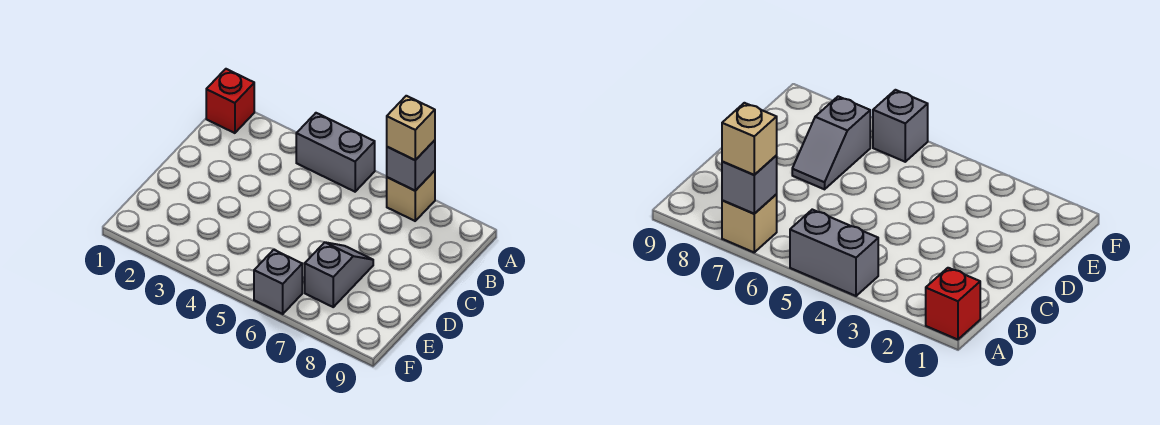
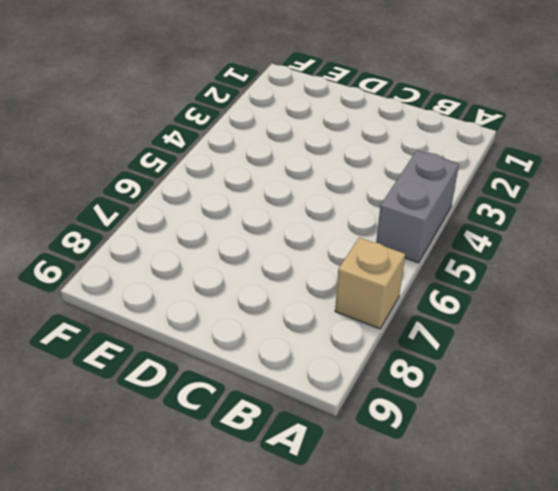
none -> red brick A1 level 1
none -> grey slope D7:E7 level 1 top E

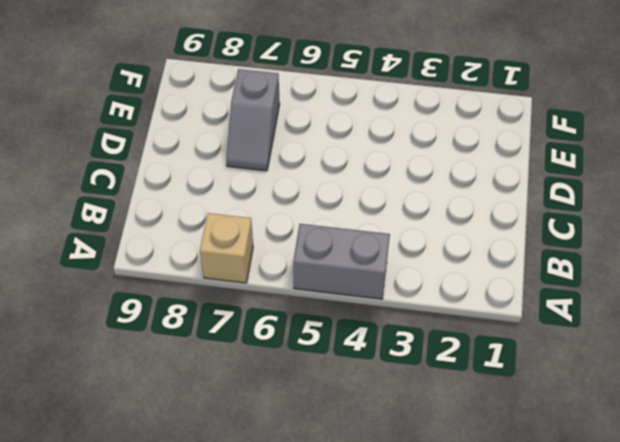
none -> red brick A1 level 1
none -> grey brick F6 level 1

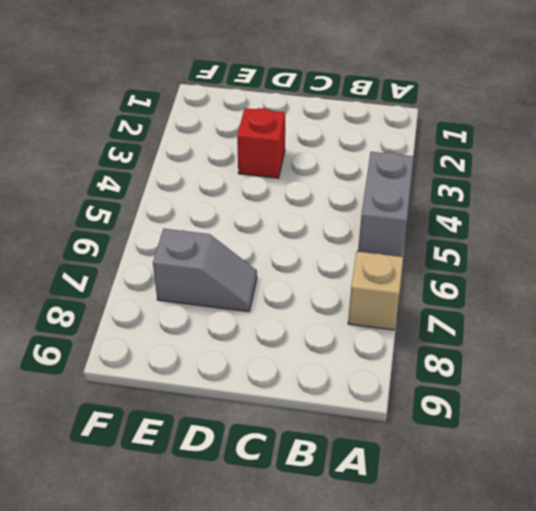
red brick D3 level 1 -> red brick A1 level 1
none -> grey brick F6 level 1
none -> grey brick A7 level 2

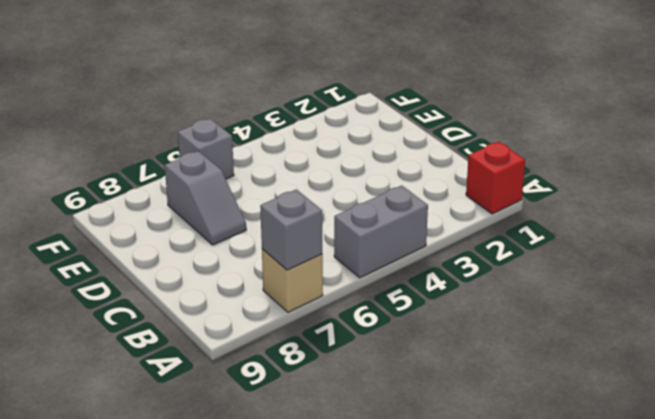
none -> tan brick A7 level 3

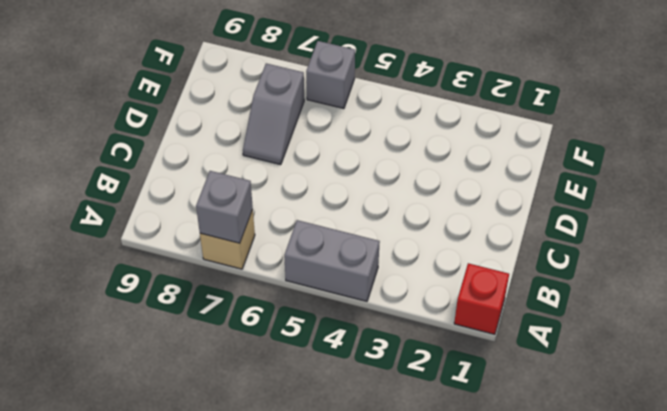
none -> tan brick A7 level 3

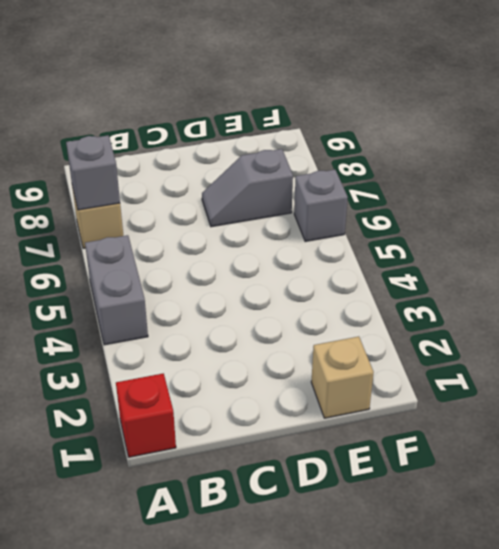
tan brick E1 level 1 -> tan brick A7 level 3

